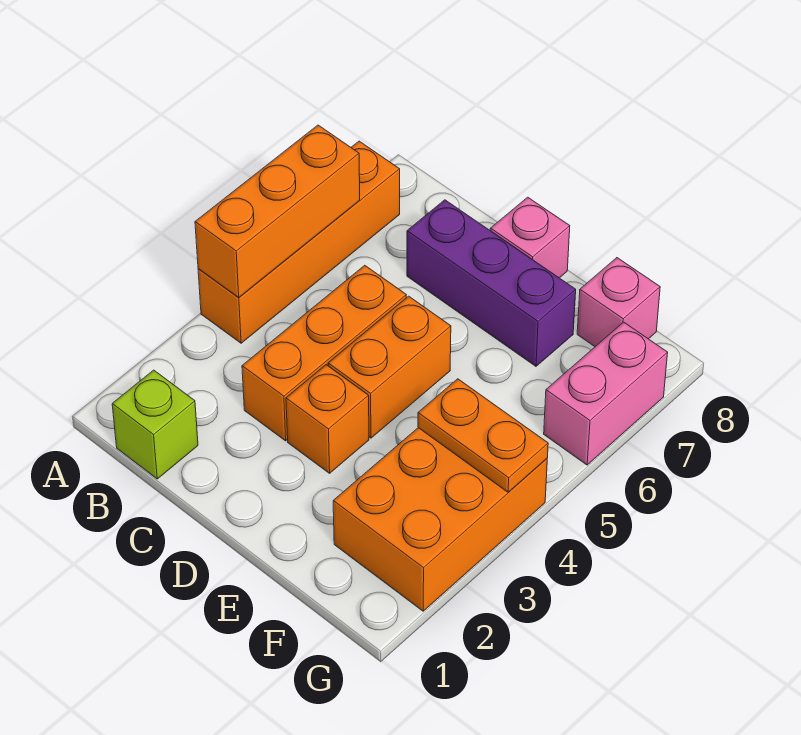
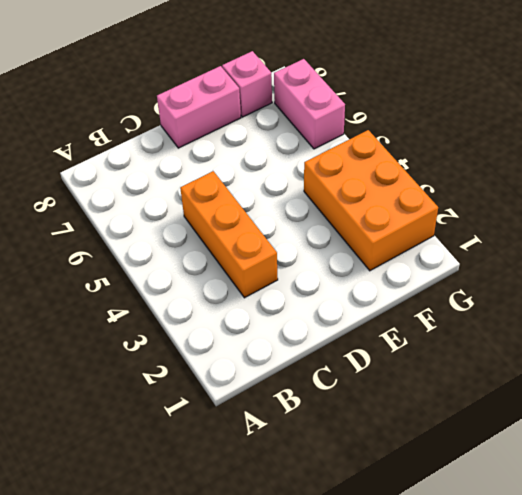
pink brick D8:E8 level 1 -> pink brick D8 level 1
none -> orange brick A4:A7 level 1
none -> lime brick B1 level 1
none -> purple brick C7:E7 level 1

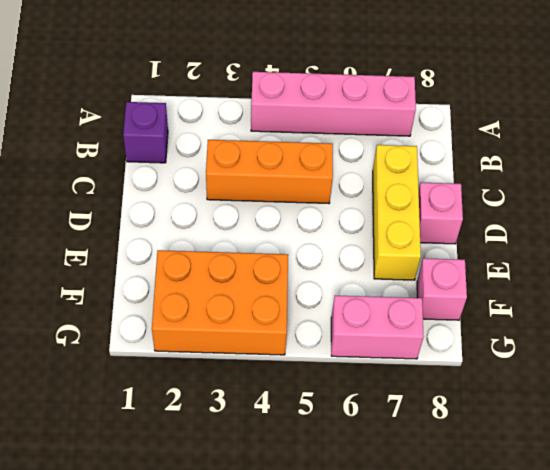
pink brick A4:A7 level 1 -> orange brick A4:A7 level 1
purple brick B1 level 1 -> lime brick B1 level 1
yellow brick C7:E7 level 1 -> purple brick C7:E7 level 1
none -> orange brick D3 level 1
none -> orange brick D4:D5 level 1
none -> orange brick A4:A6 level 2

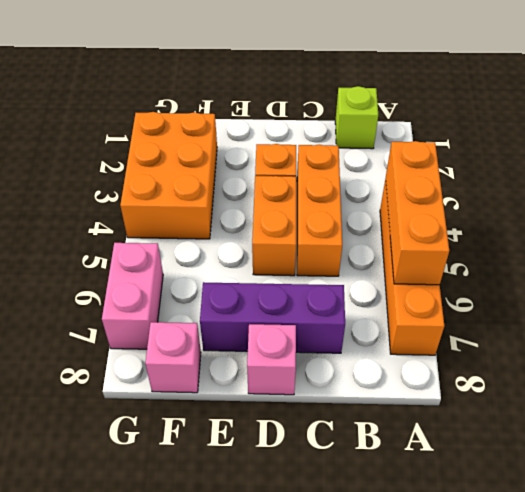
none -> orange plate F4:G4 level 2

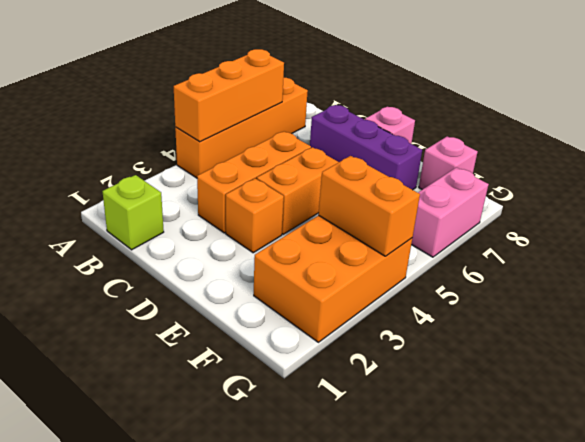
orange brick F4:G4 level 2 -> orange plate F4:G4 level 2

